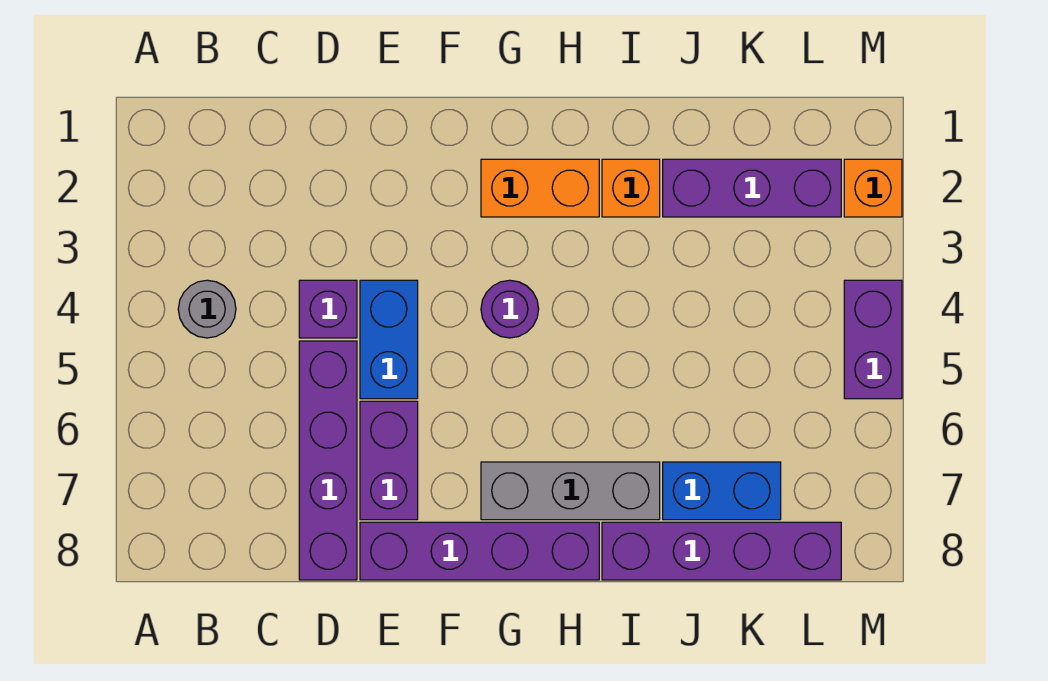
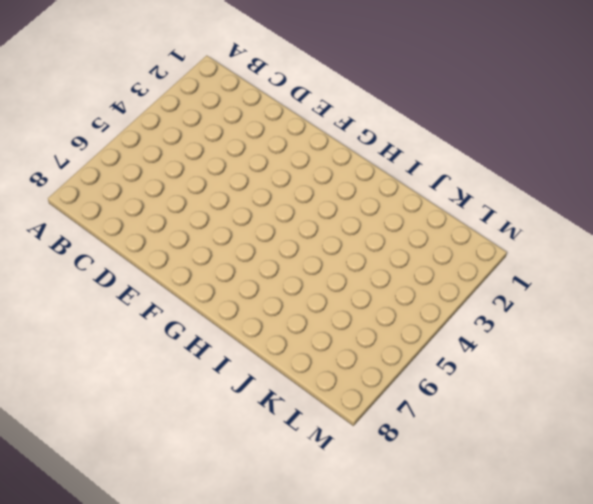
none -> grey round brick B4 level 1
none -> purple brick D4 level 1
none -> purple brick D5:D8 level 1

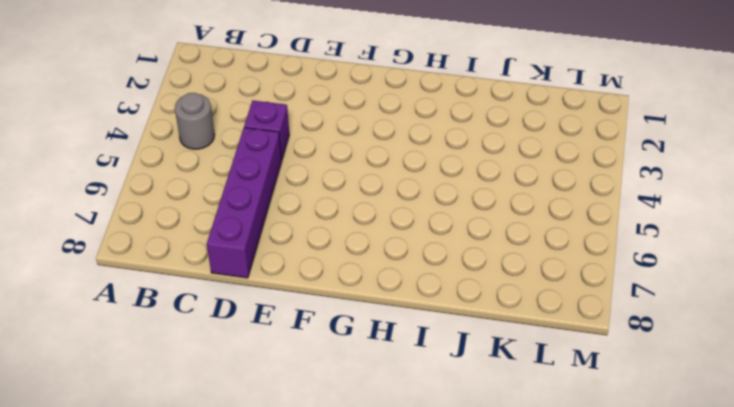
none -> blue brick E4:E5 level 1
none -> purple brick E6:E7 level 1
none -> purple brick E8:H8 level 1

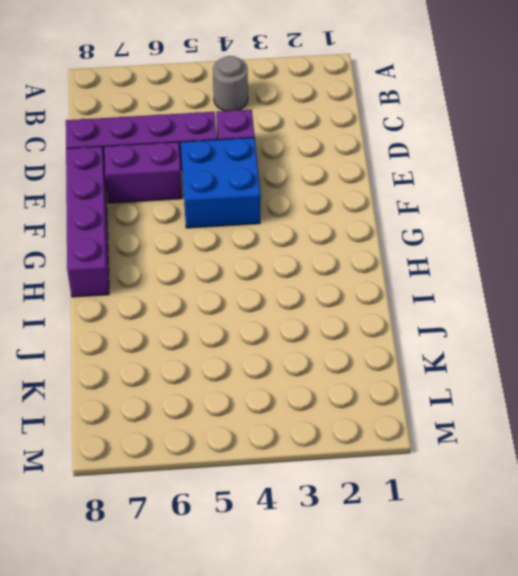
blue brick E4:F5 level 1 -> blue brick E4:E5 level 1
none -> orange brick G2:H2 level 1
none -> purple round brick G4 level 1
none -> grey brick G7:I7 level 1

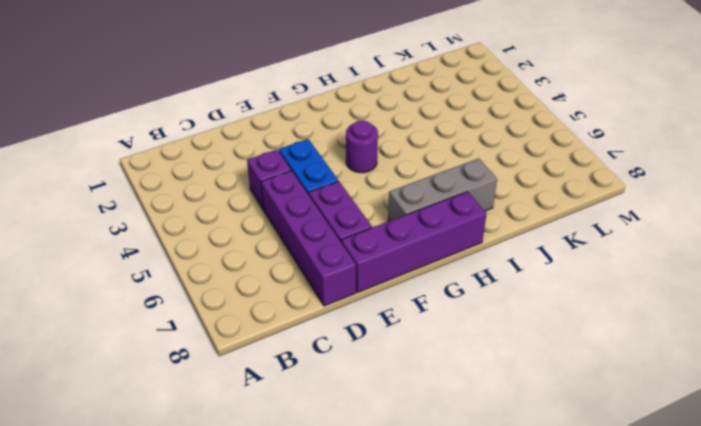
none -> grey round brick B4 level 1
none -> orange brick G2:H2 level 1
none -> orange brick I2 level 1

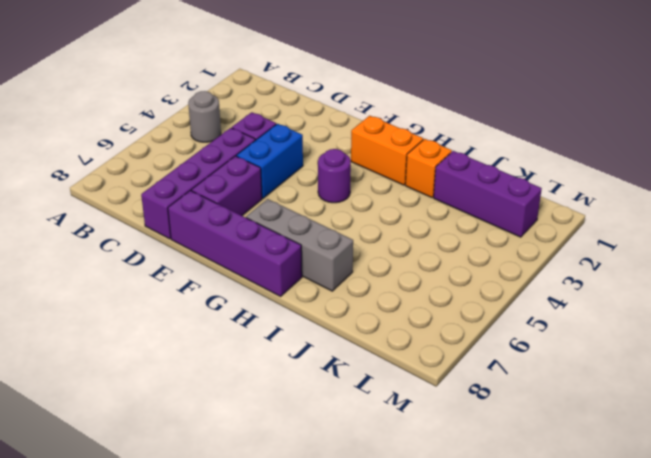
none -> purple brick I8:L8 level 1
none -> blue brick J7:K7 level 1
none -> orange brick M2 level 1

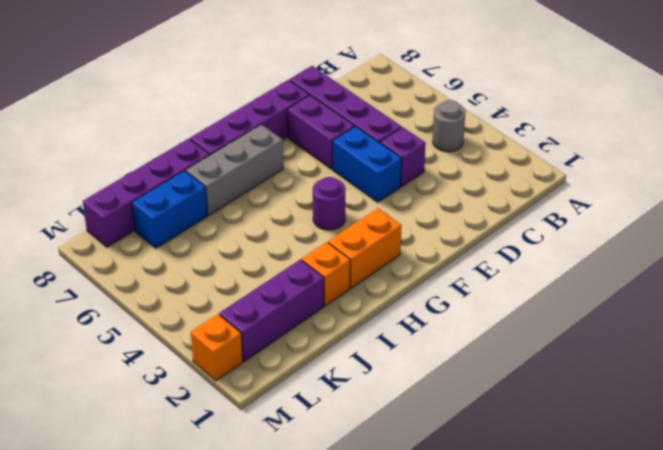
none -> purple brick M4:M5 level 1

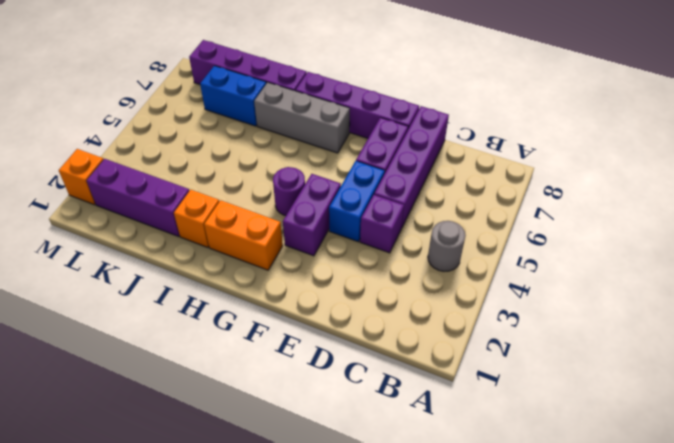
purple brick F3:F4 level 1 -> purple brick M4:M5 level 1

